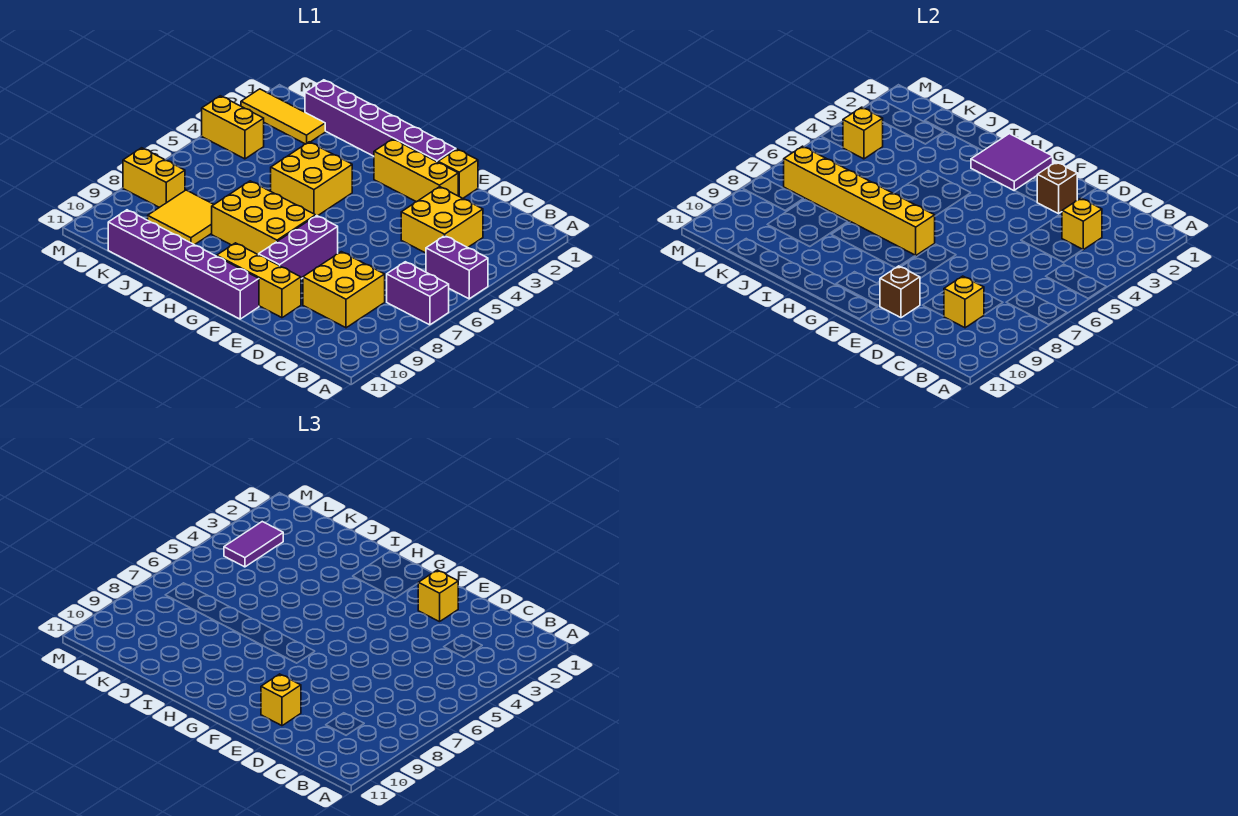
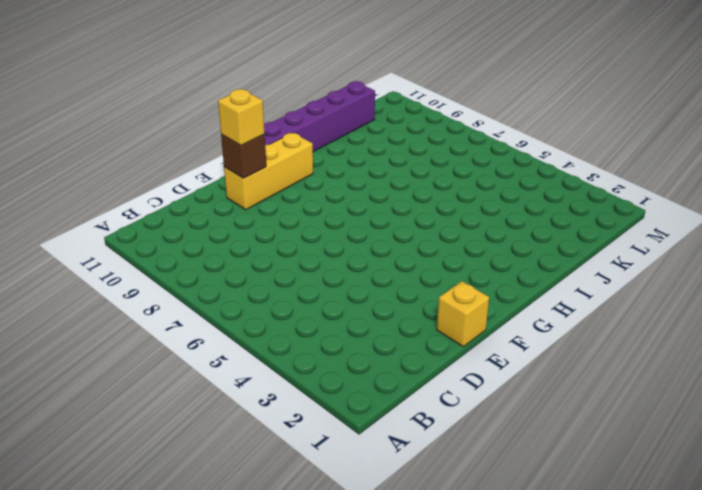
none -> purple brick A5:B5 level 1
none -> purple brick A7:B7 level 1
none -> yellow brick C3:D4 level 1

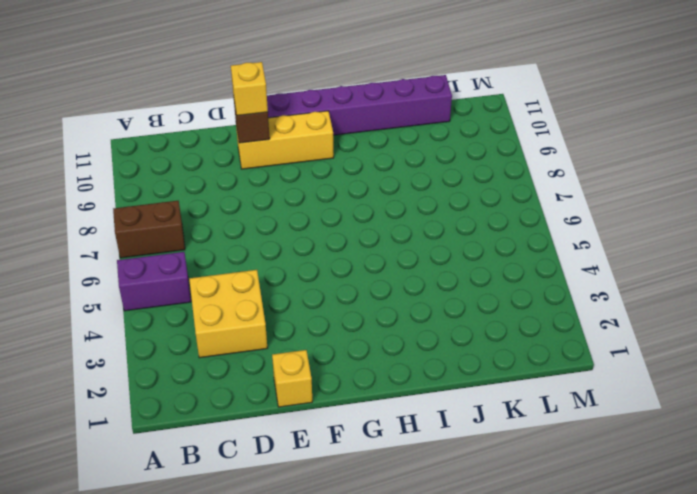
brown brick A7:B7 level 1 -> purple brick A7:B7 level 1
none -> yellow brick C8:D9 level 1
none -> yellow brick E2:G2 level 1
none -> purple brick F1:K1 level 1

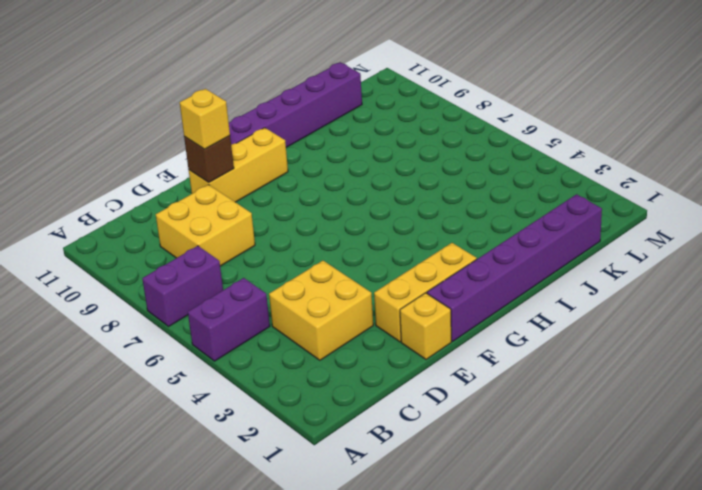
none -> purple brick F7:F9 level 1
none -> yellow brick G7:I8 level 1
none -> yellow brick H4:I5 level 1

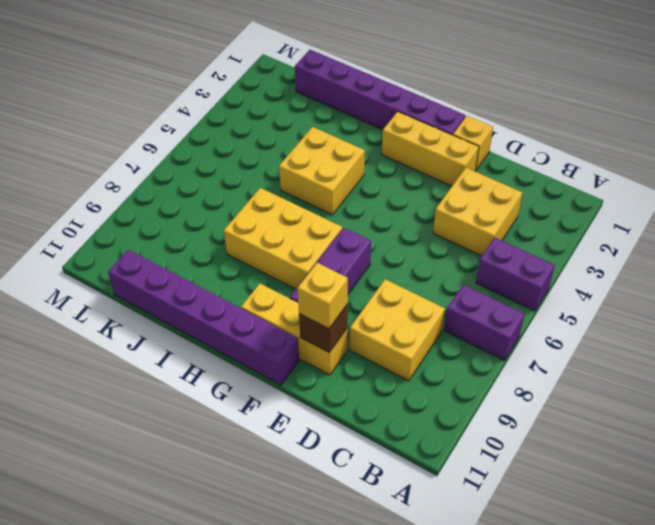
none -> yellow tile J8:K9 level 1
none -> yellow tile K2:M2 level 1
none -> yellow brick L4:M4 level 1

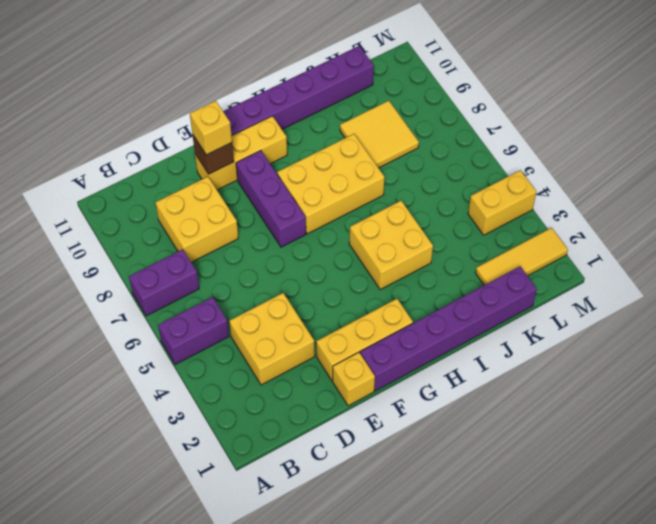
none -> yellow brick L8:M8 level 1
none -> yellow brick C3 level 2
none -> yellow brick C9 level 2

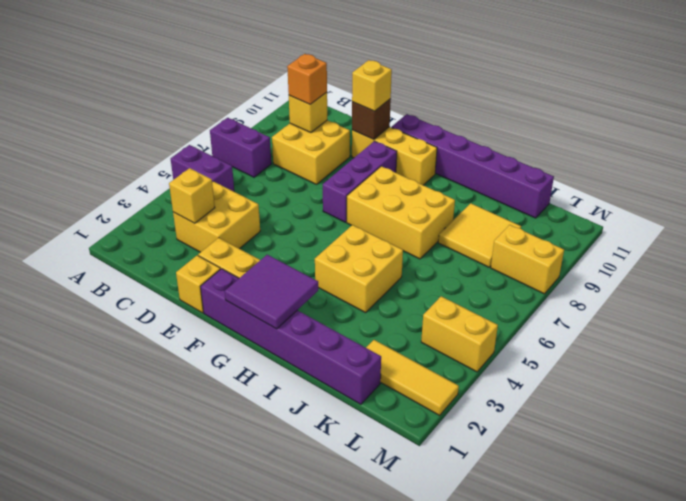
orange brick C9 level 3 -> none
none -> brown brick E2 level 2
none -> yellow brick G7:L7 level 2
none -> yellow brick L4 level 2

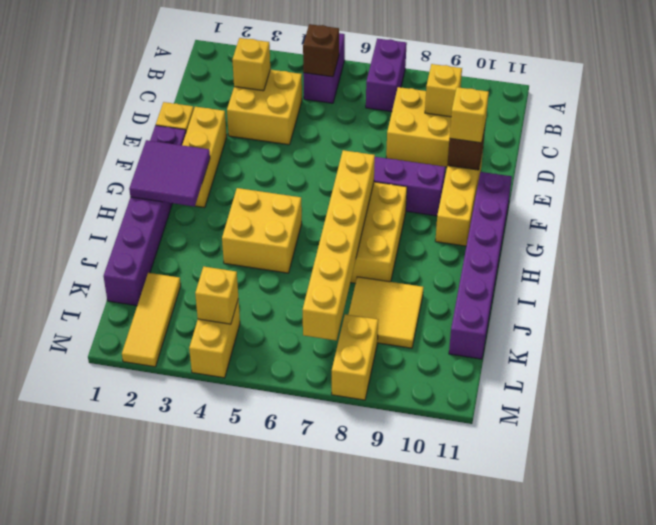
brown brick B5 level 2 -> brown brick E2 level 2
none -> yellow brick E2 level 3
none -> purple tile L3:L4 level 3

